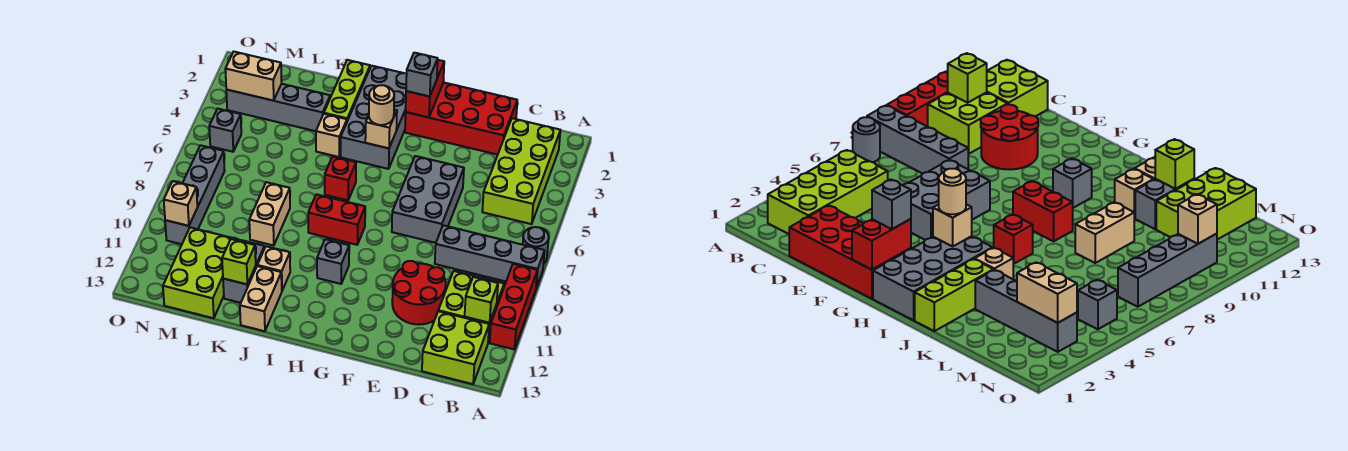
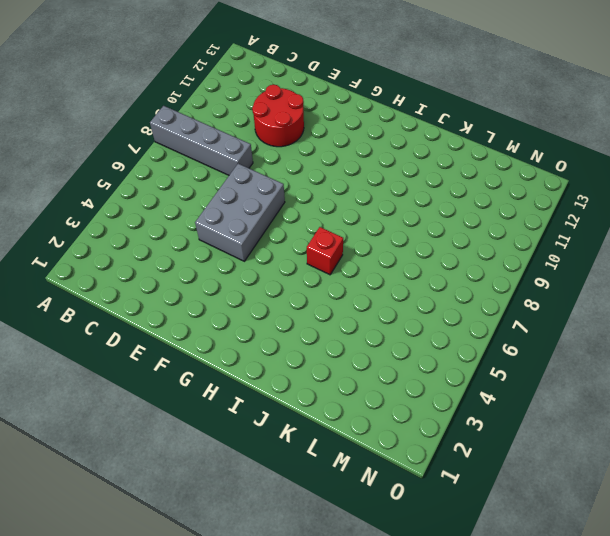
none -> grey round brick A7 level 1
none -> red brick A9:A11 level 1
none -> lime brick B2:C5 level 1
none -> lime brick B10:C11 level 1

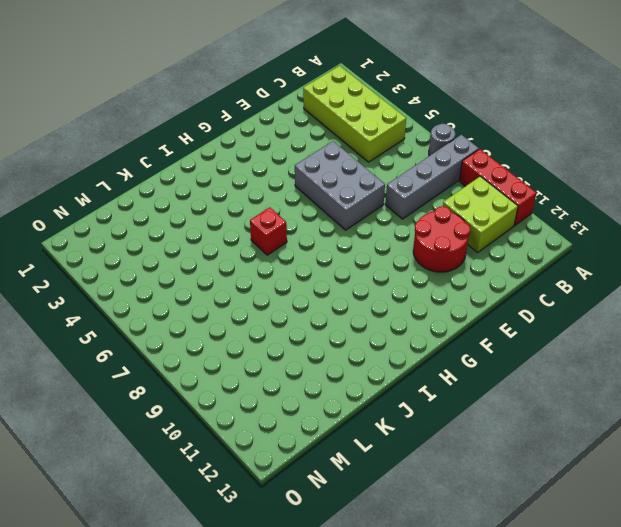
none -> lime brick B12:C13 level 1
none -> red brick D1:G2 level 1
none -> grey brick H1:I4 level 1
none -> red brick H8:I8 level 1

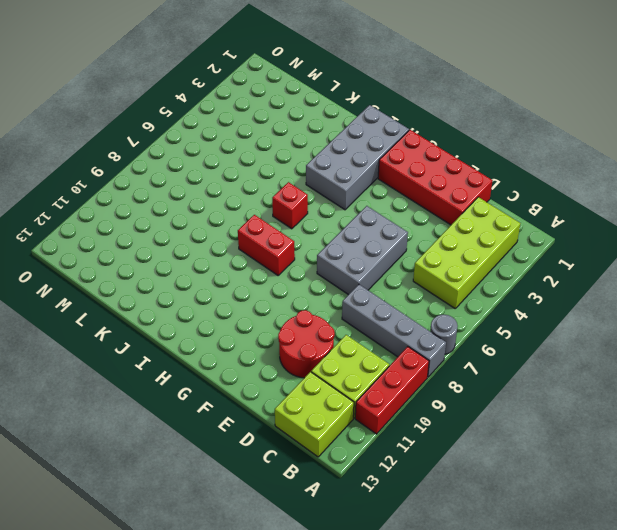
none -> grey brick H10 level 1
none -> lime brick J1:J3 level 1
none -> tan brick J4 level 1
none -> tan brick J11 level 1

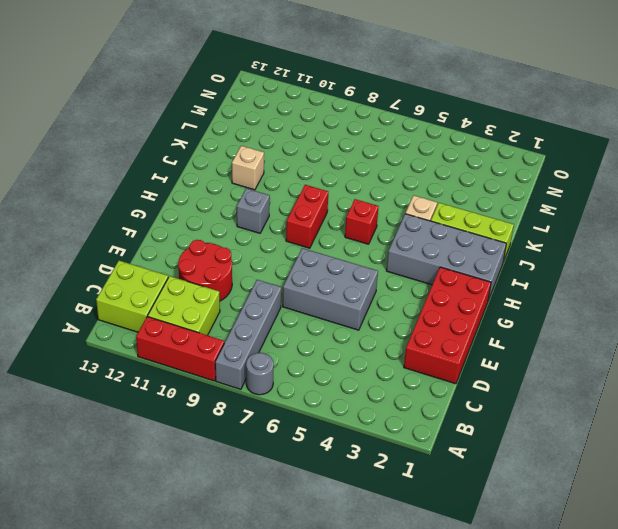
none -> lime brick B2:C5 level 1
none -> tan brick J12:J13 level 1
none -> grey brick K3:N3 level 1
none -> tan brick K8:K9 level 1

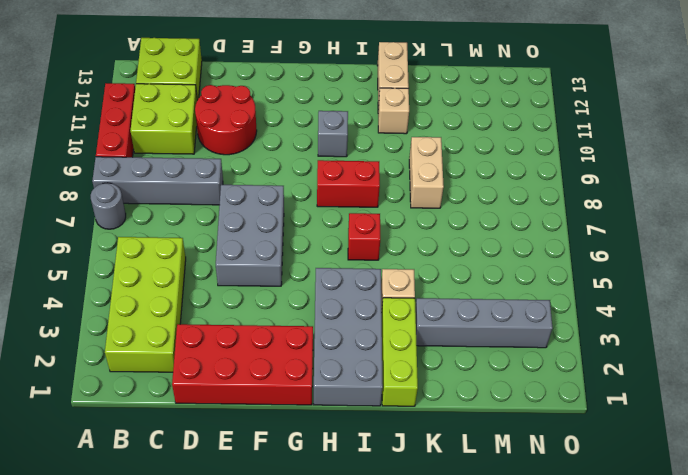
none -> grey brick K11:K12 level 1
none -> lime brick L11:M13 level 1
none -> grey brick N5 level 1
none -> grey brick N7:N10 level 1

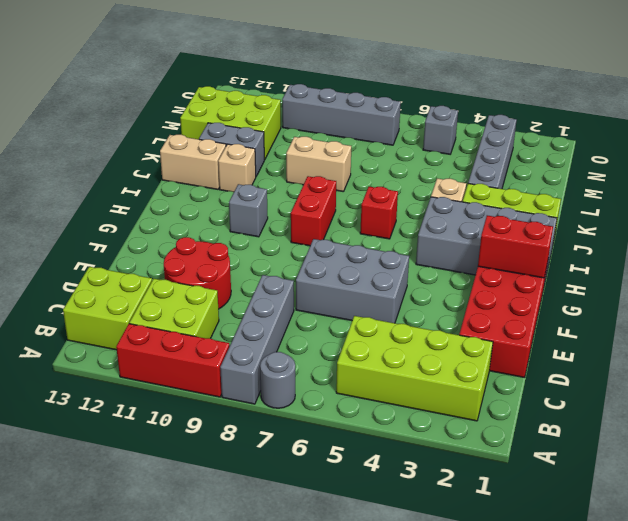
none -> lime brick B11 level 2
none -> tan brick H4 level 2
none -> lime brick K12 level 2
none -> tan brick M3:N3 level 2

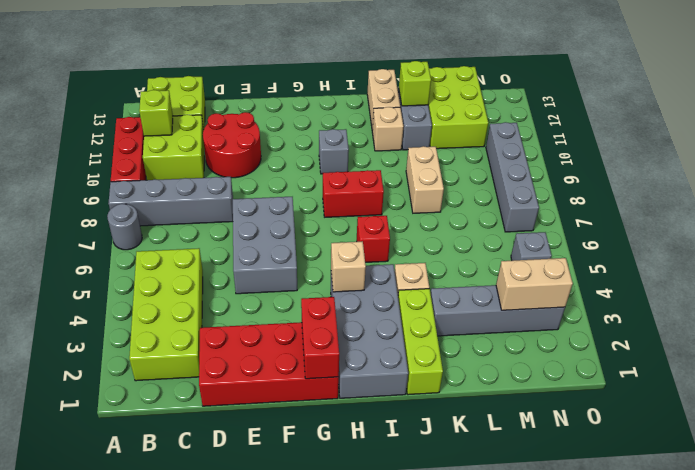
none -> tan brick N10 level 2
none -> grey brick G2 level 3
none -> tan round brick H4 level 3

